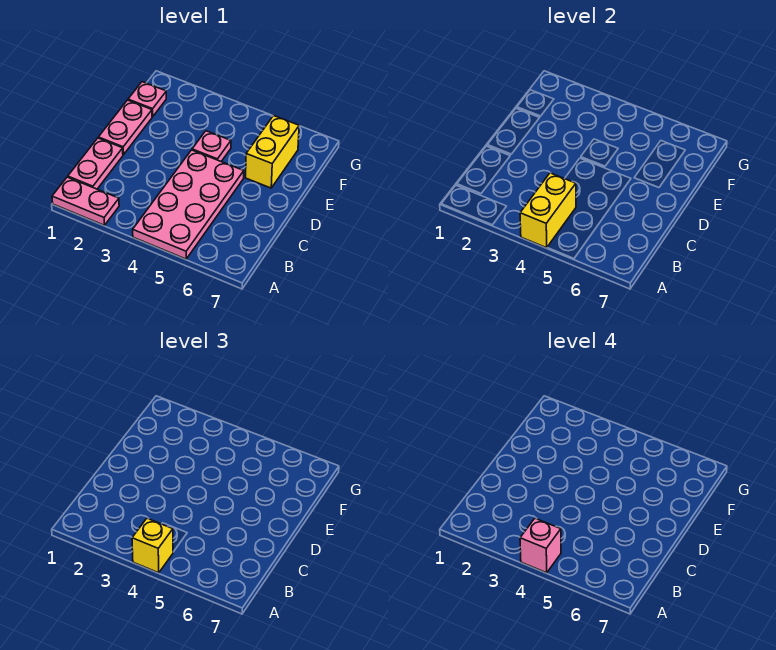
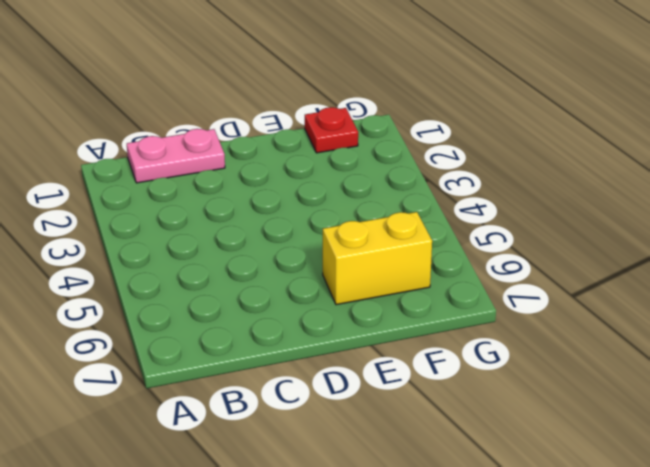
red plate F1 level 1 -> pink plate F1 level 1
none -> pink plate A1:A2 level 1
none -> pink plate A4:D5 level 1

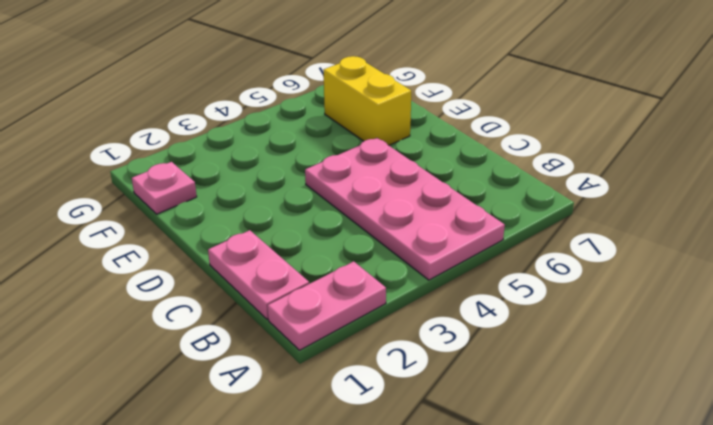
none -> pink plate D1:E1 level 1
none -> pink plate E4 level 1

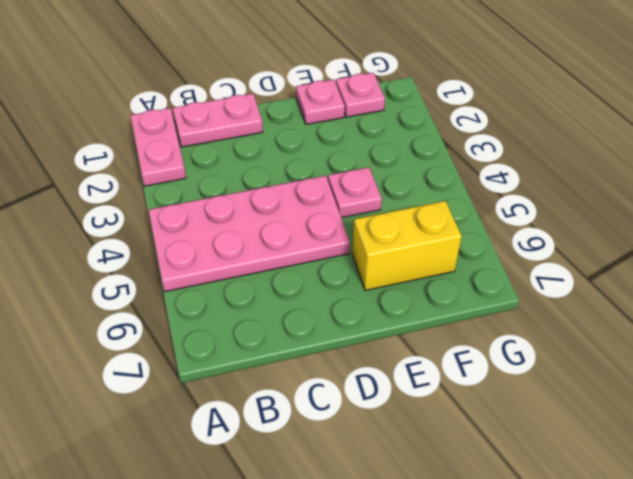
pink plate E1 level 1 -> pink plate D1:E1 level 1
none -> yellow brick A4:B4 level 2
none -> yellow brick A4 level 3

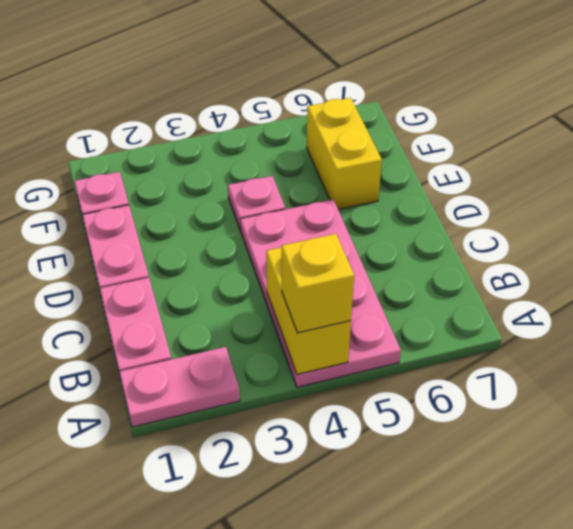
none -> pink brick A4 level 4

